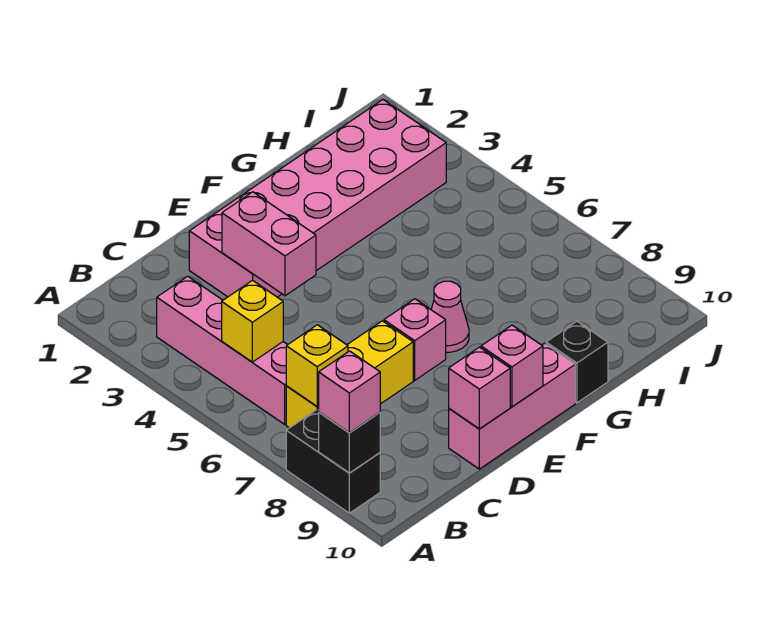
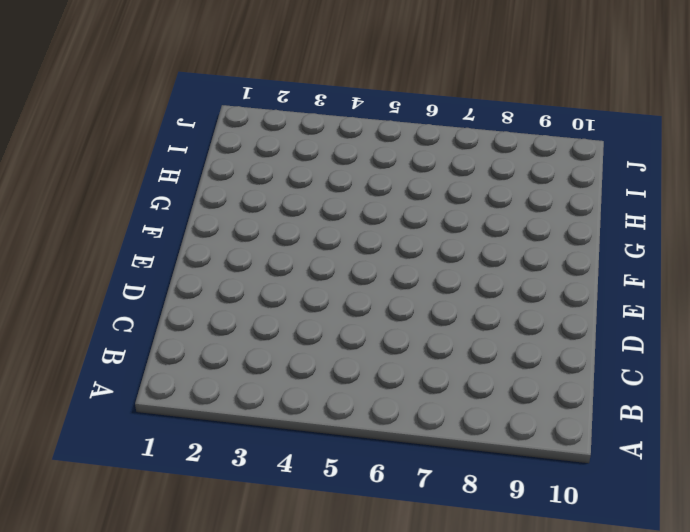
none -> black brick A8:A9 level 1
none -> pink brick B3:B6 level 1
none -> yellow brick B7:D7 level 1

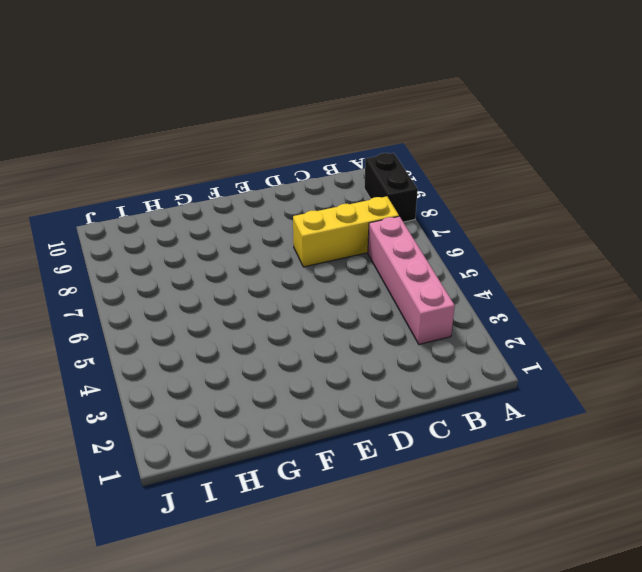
none -> pink brick D2:I3 level 1
none -> pink brick D10:F10 level 1
none -> pink brick E7 level 1

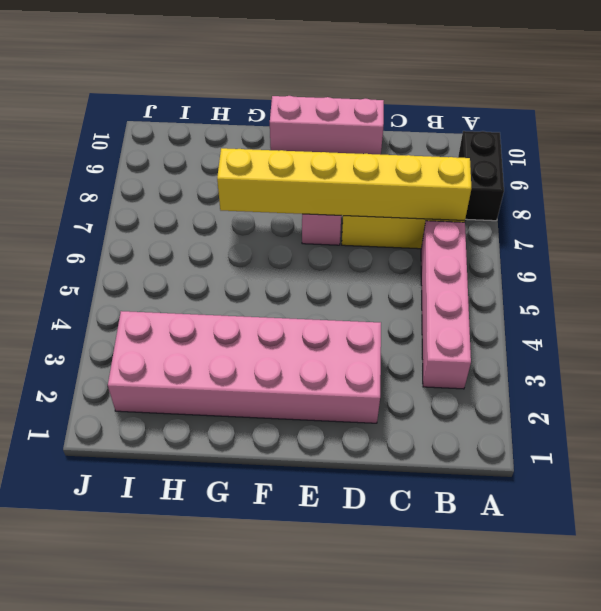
yellow brick B7:G7 level 2 -> yellow brick B7 level 2
none -> pink cone F7 level 1
none -> black brick G10 level 1
none -> black brick A9 level 2

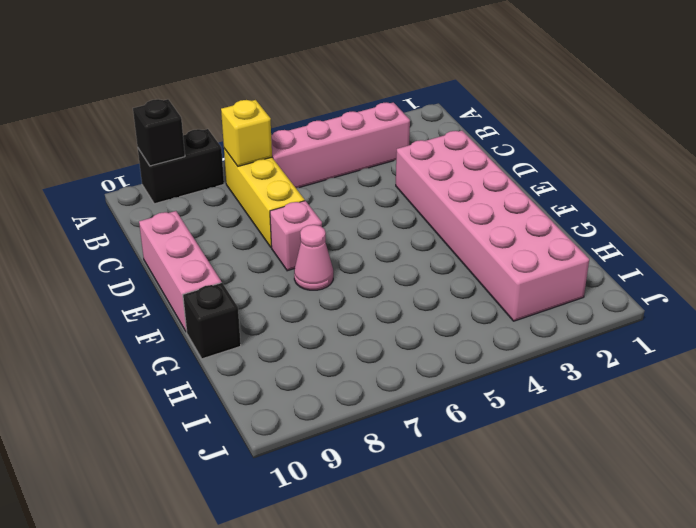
none -> yellow brick B5 level 2
none -> pink brick D3:D4 level 2
none -> pink brick D10 level 2

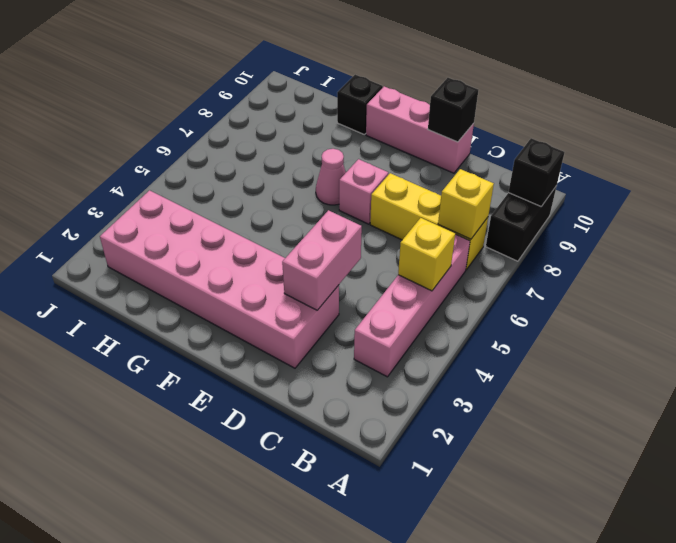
black brick D10 level 2 -> pink brick D10 level 2
none -> pink brick E10 level 2
none -> pink brick A9 level 3

